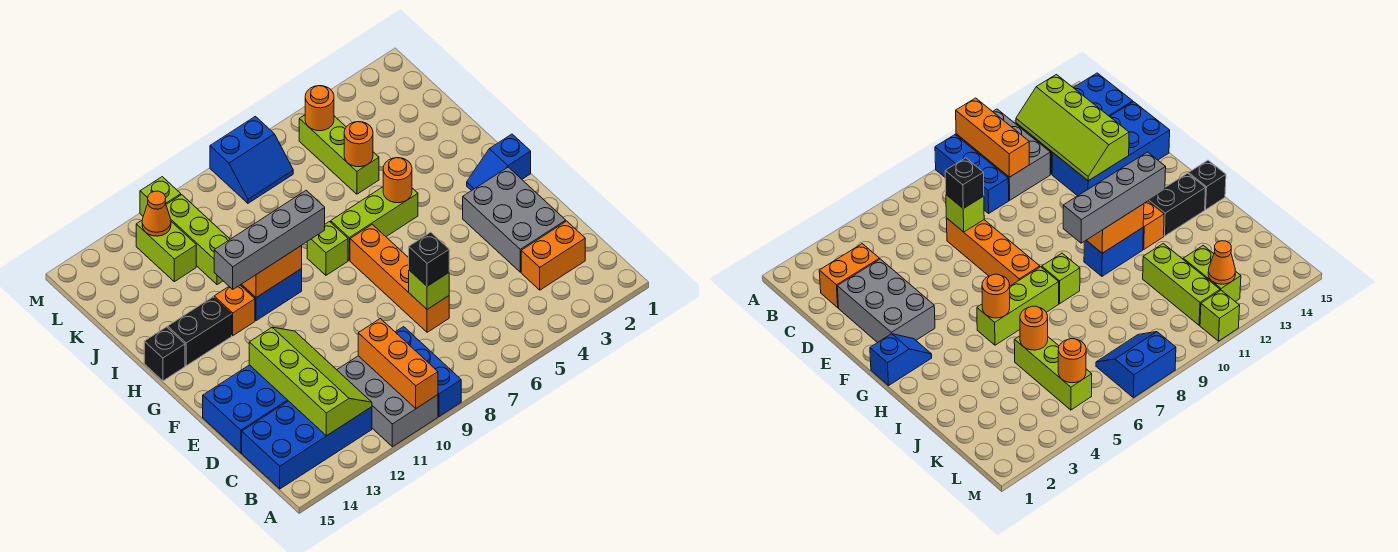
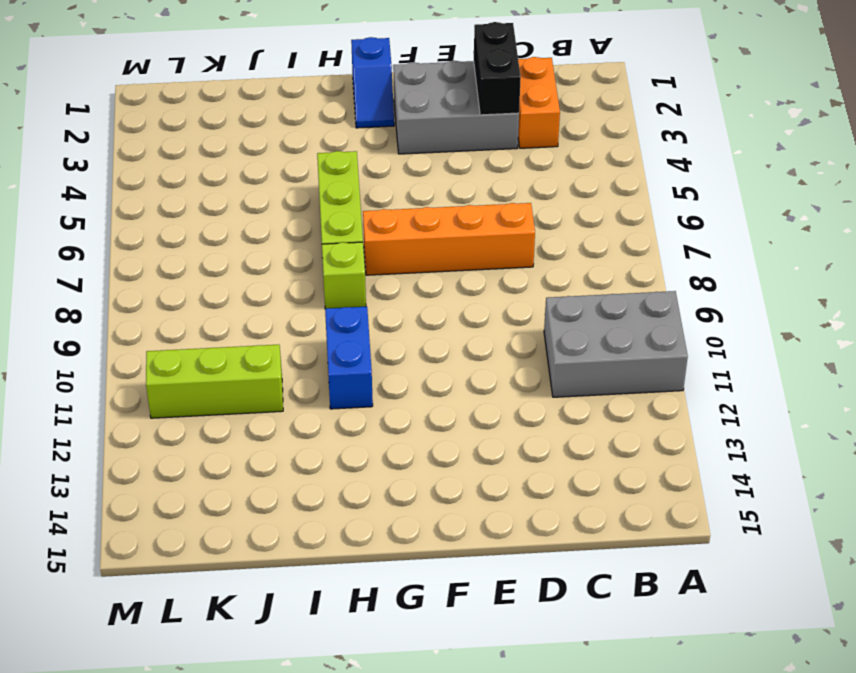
black brick D2:D3 level 2 -> black brick H13:H14 level 1
none -> blue brick A9:C9 level 1
none -> blue brick B12:C15 level 1
none -> blue brick D12:E15 level 1

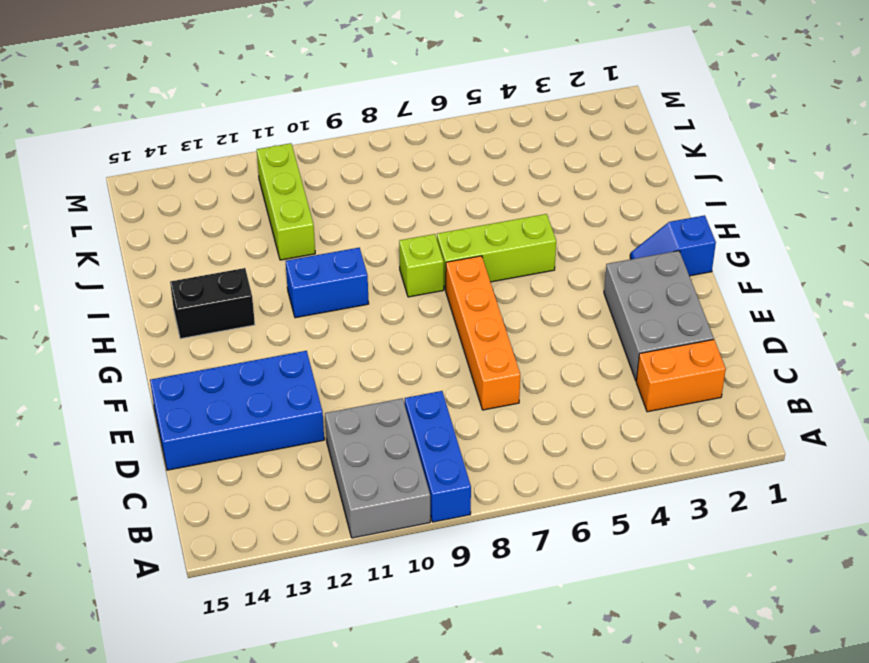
none -> blue brick B12:C15 level 1
none -> orange brick H12 level 1
none -> black brick H15 level 1

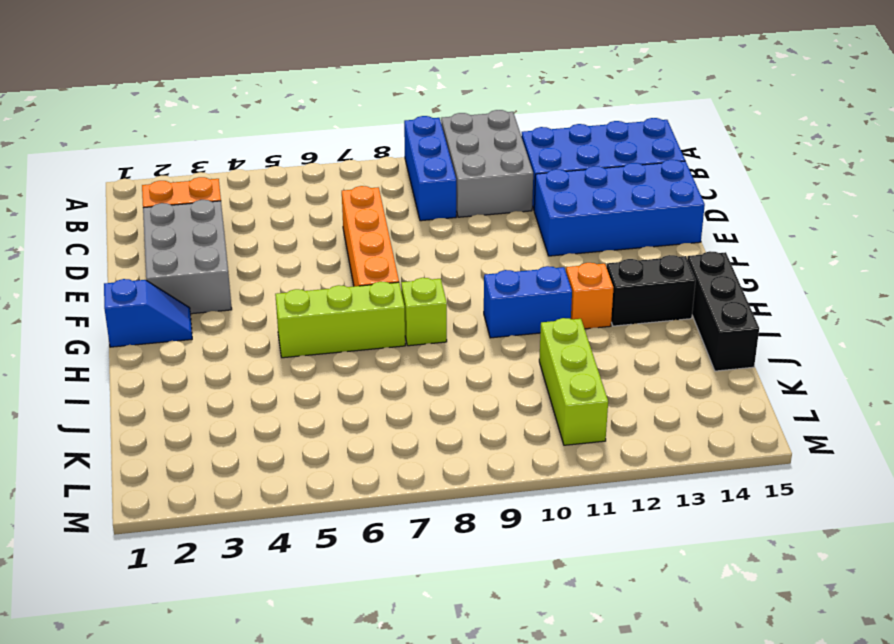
black brick H15:J15 level 1 -> black brick H15 level 1
none -> lime brick J5:L5 level 1
none -> lime brick K12:L12 level 1
none -> blue slope L7:M8 level 1 top M

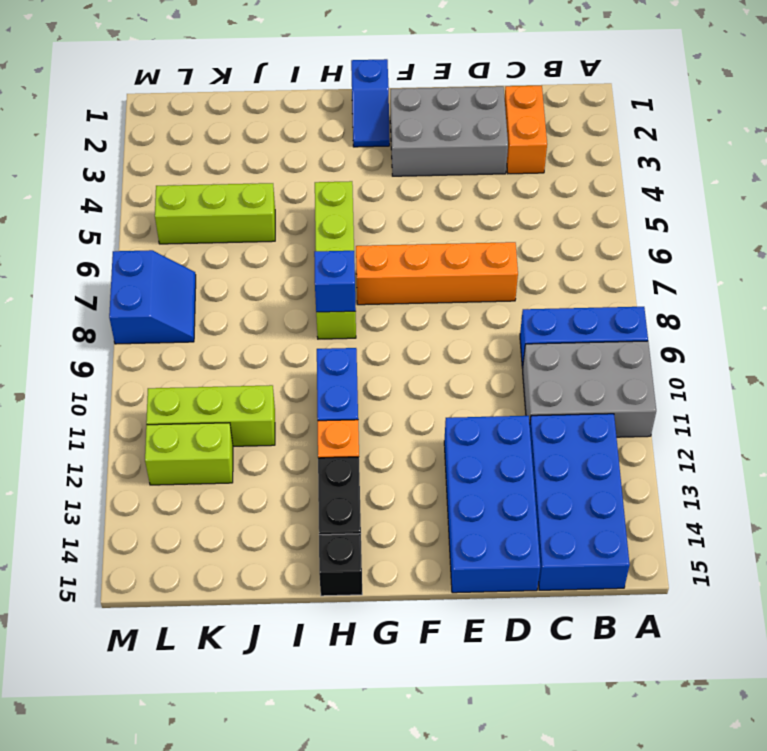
blue brick H8 level 2 -> none
none -> lime brick M11 level 1
none -> orange brick A10:C10 level 2
none -> lime slope B12:E13 level 2 top 13

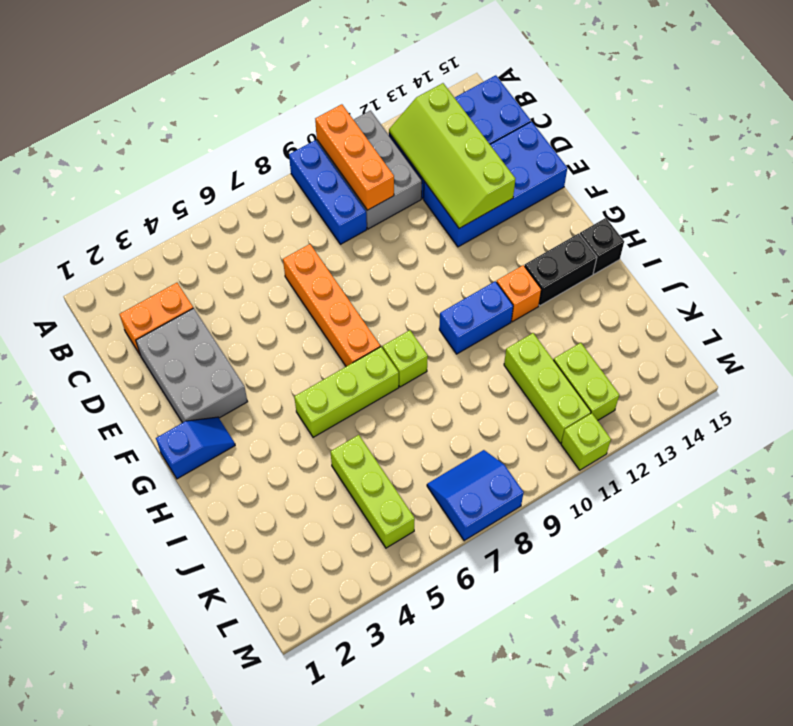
none -> lime brick D7 level 2
none -> orange round brick H5 level 2
none -> orange brick H10:H11 level 2

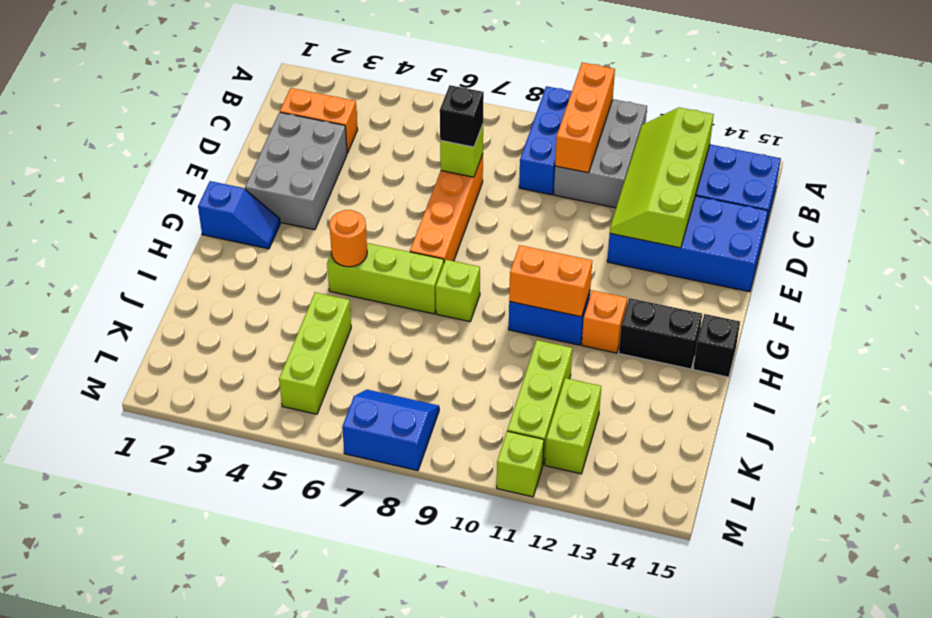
none -> orange round brick J5 level 2
none -> orange round brick L5 level 2
none -> orange cone L12 level 2

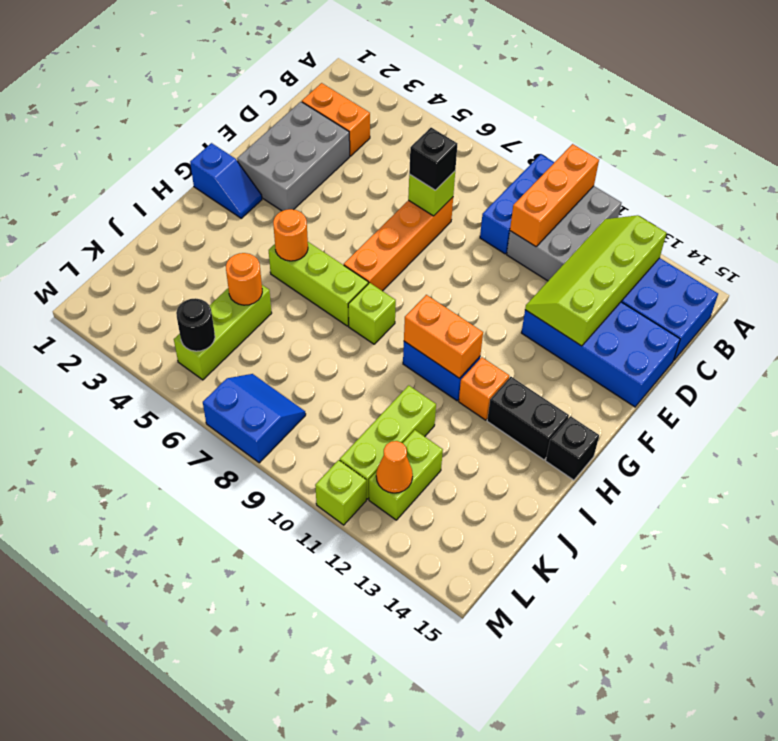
black round brick L5 level 2 -> orange round brick L5 level 2
none -> grey brick H9:H12 level 3

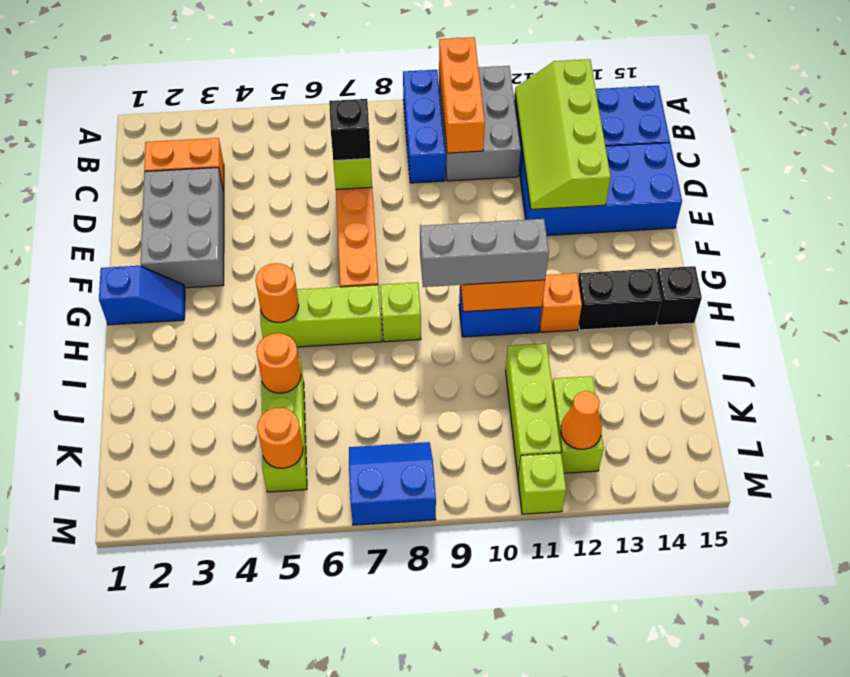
grey brick H9:H11 level 3 -> grey brick H9:H12 level 3

